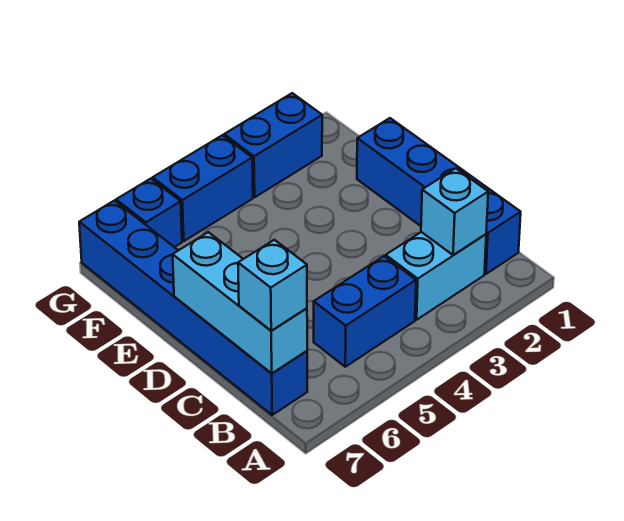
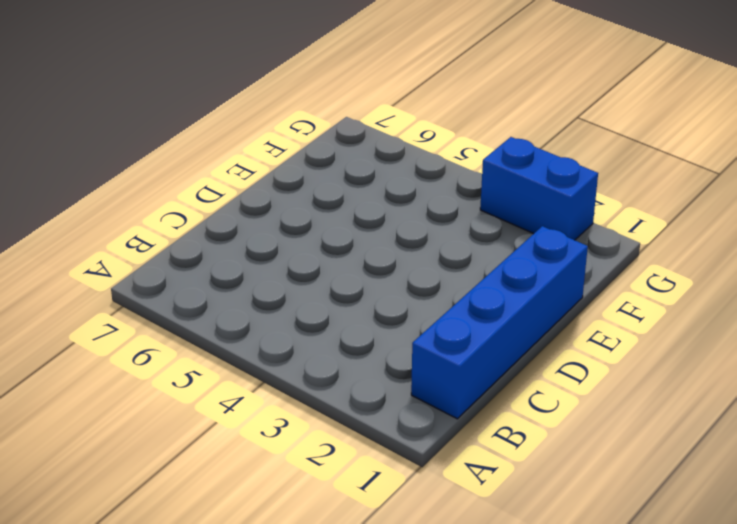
none -> cyan brick B2:B3 level 1
none -> blue brick B4:B5 level 1

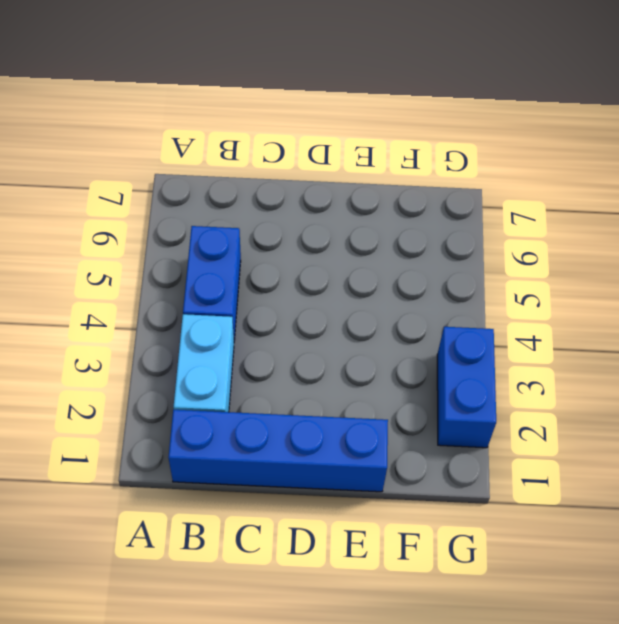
none -> blue brick B7:G7 level 1
none -> blue brick G4:G5 level 1

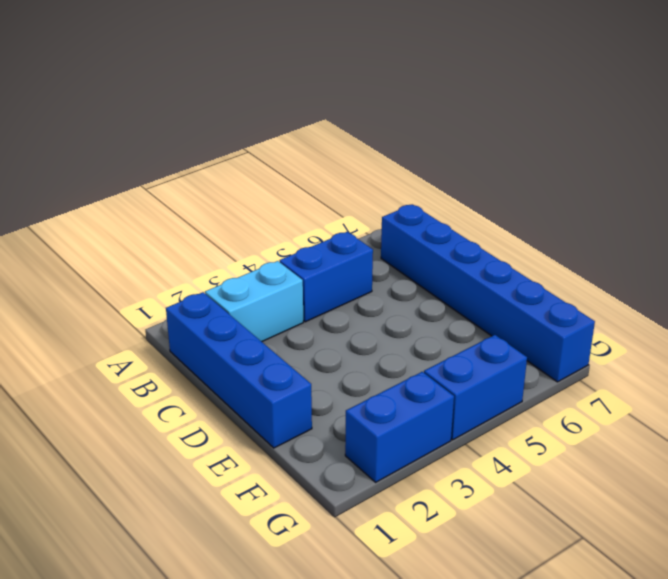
none -> blue brick G6 level 1
none -> cyan brick B2 level 2

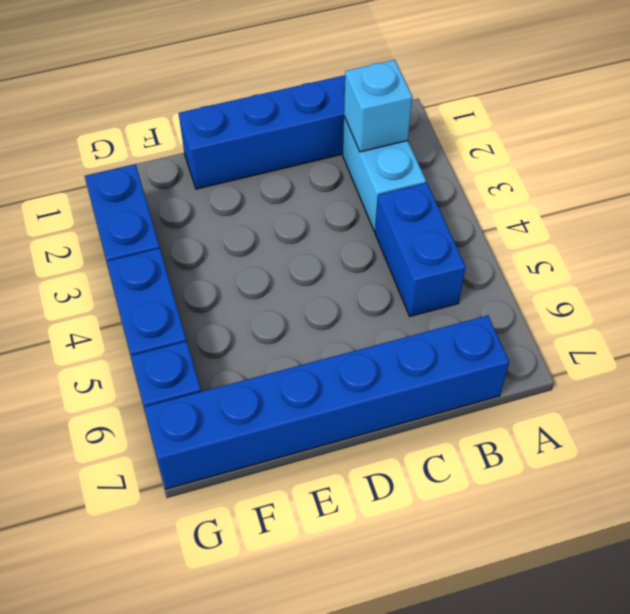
none -> cyan brick B7:D7 level 2
none -> cyan brick B7 level 3

